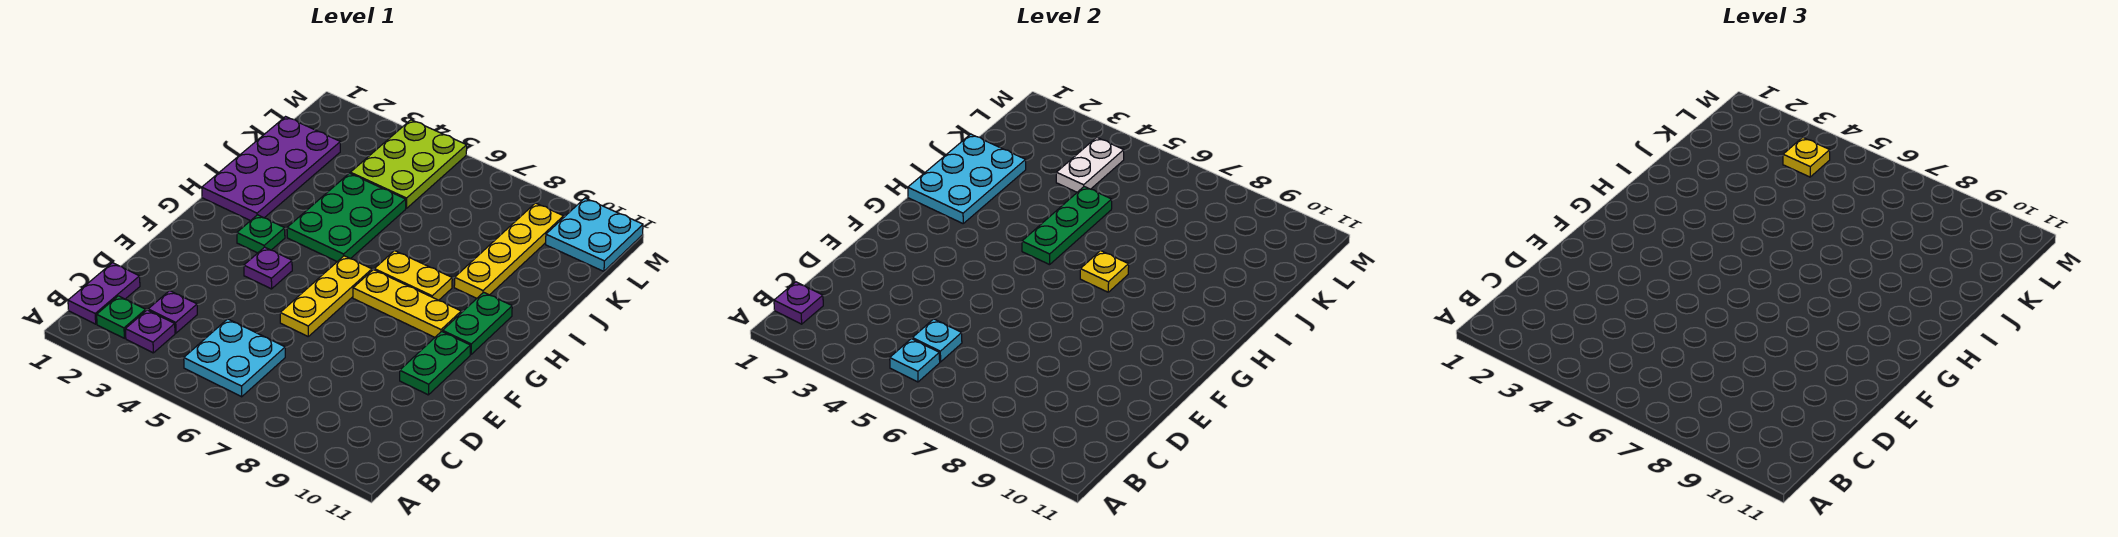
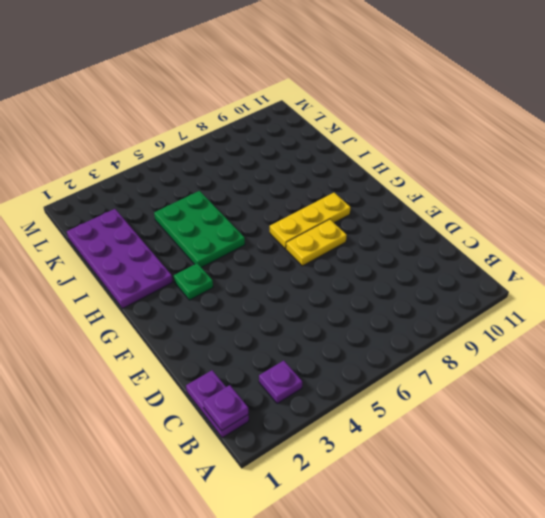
yellow plate F7:F8 level 1 -> yellow plate H7:H8 level 1
none -> green plate B2 level 1
none -> cyan plate B5:C6 level 1
none -> purple plate C3 level 1

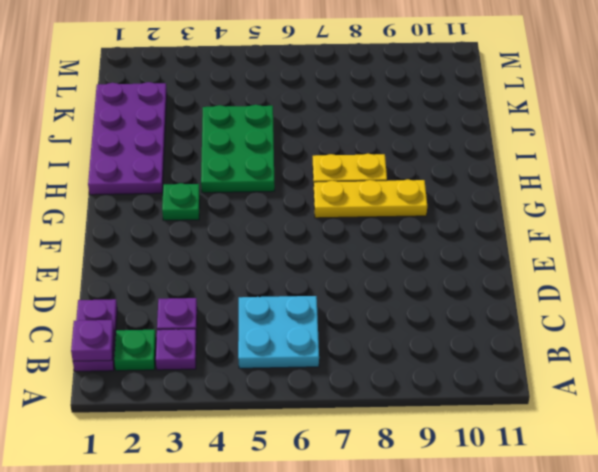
none -> yellow plate E6:G6 level 1
none -> green plate E10:F10 level 1
none -> purple plate F4 level 1

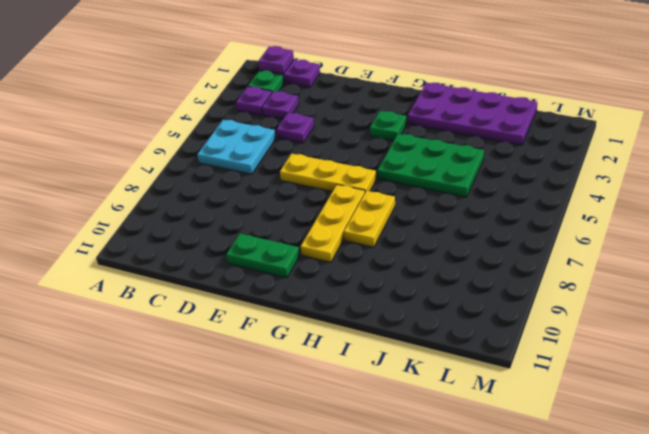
purple plate D4 level 1 -> purple plate F4 level 1
none -> green plate G10:H10 level 1
none -> yellow plate I9:L9 level 1
none -> lime plate K4:M5 level 1

